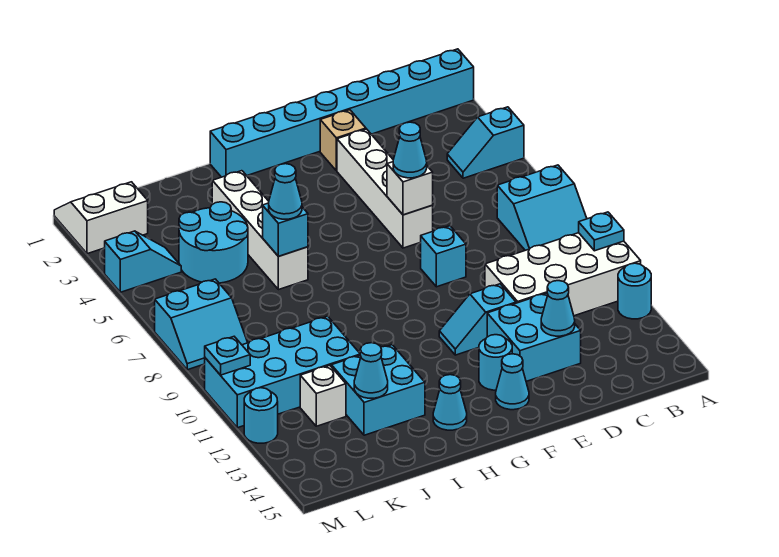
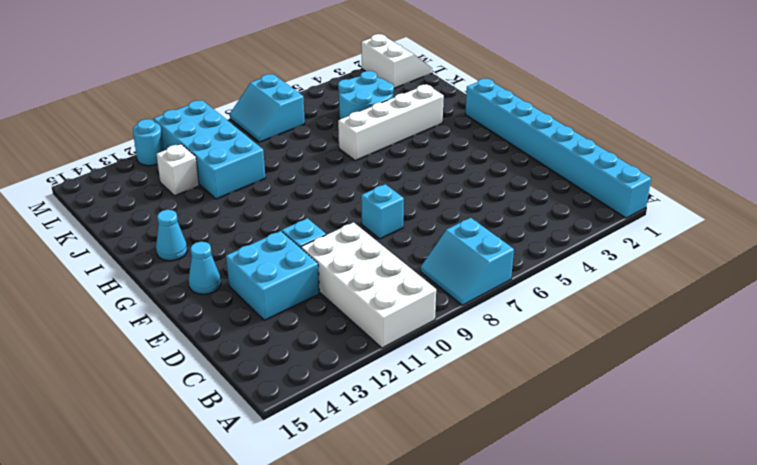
none -> cyan slope A4:B4 level 1 top A
none -> cyan round brick A12 level 1
none -> tan brick E2 level 1
none -> white brick E3:E6 level 1

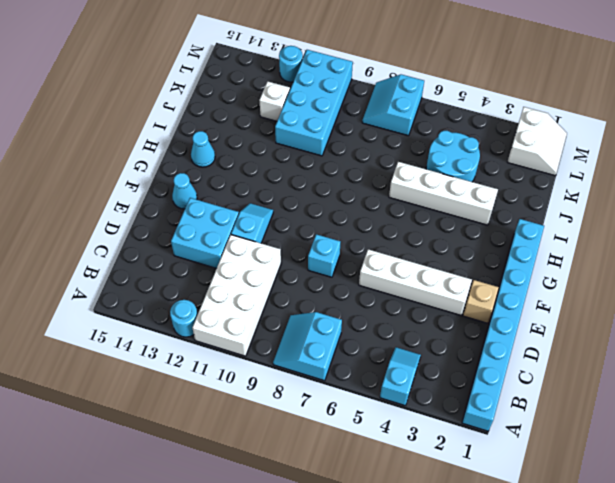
none -> cyan round brick F13 level 1
none -> cyan brick I12:J13 level 1
none -> cyan slope L4:M4 level 1 top M
none -> cyan plate A10 level 2

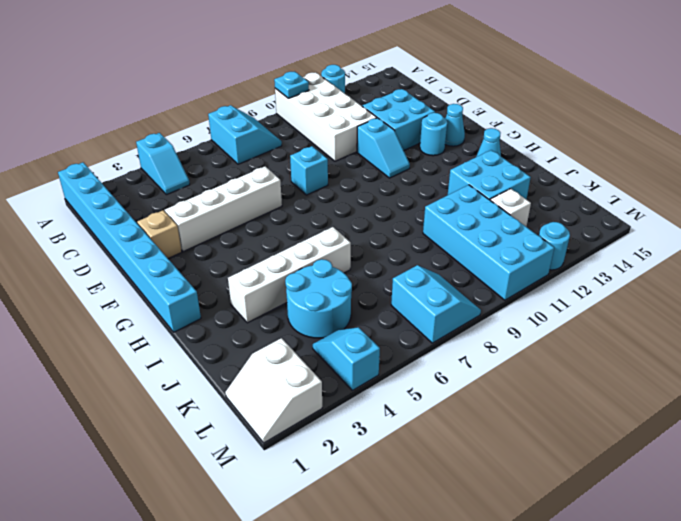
none -> cyan cone D13 level 2
none -> white brick E6 level 2
none -> cyan brick I6 level 2
none -> cyan cone J13 level 2

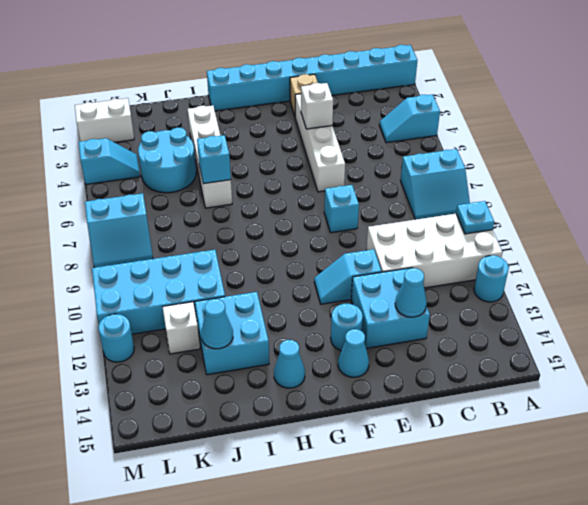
white brick E4 level 2 -> white brick E6 level 2
none -> cyan plate M10 level 2
none -> cyan cone E6 level 3
none -> cyan cone I6 level 3

